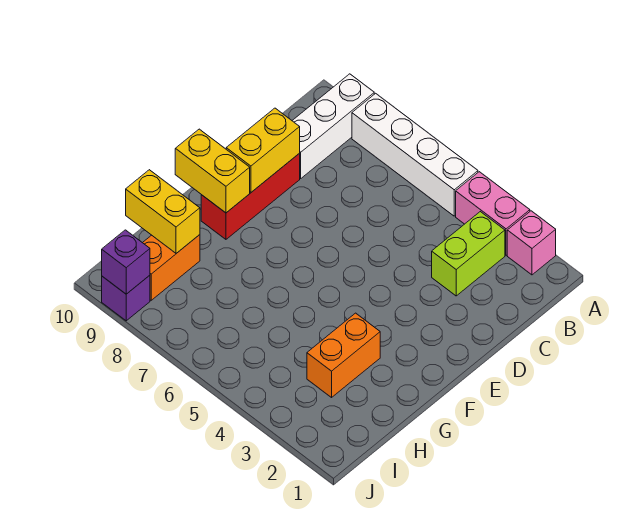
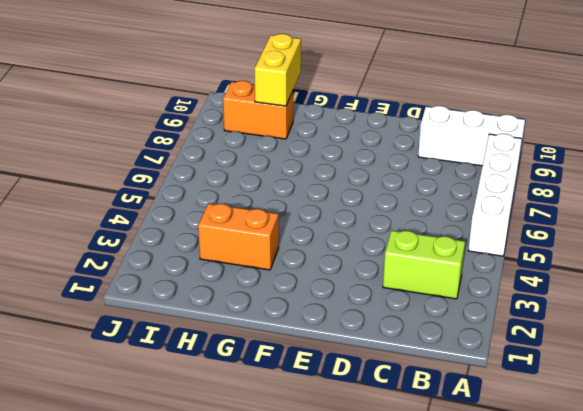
none -> pink brick A2 level 1
none -> pink brick A3:A4 level 1
none -> red brick D9:F9 level 1

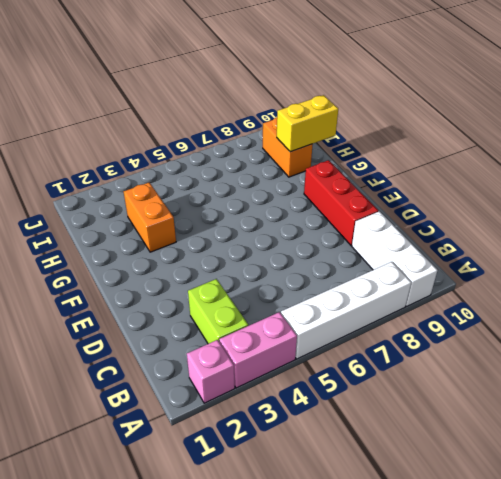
none -> purple brick J9 level 1
none -> yellow brick D9:E9 level 2
none -> yellow brick F9:F10 level 2

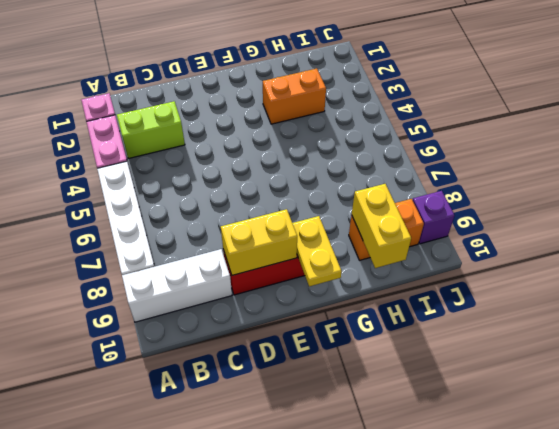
yellow plate F9:F10 level 2 -> yellow brick F9:F10 level 2
none -> purple brick J9 level 2

